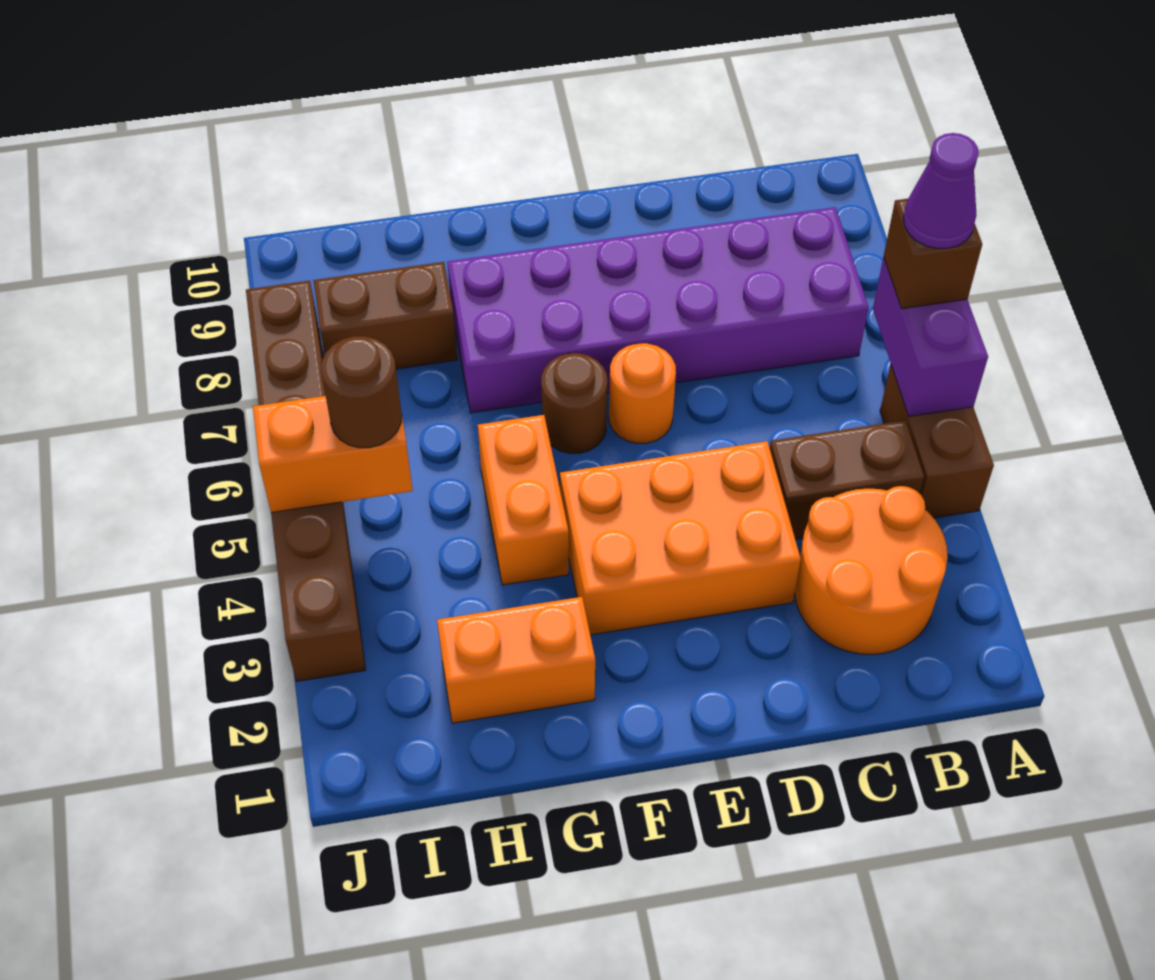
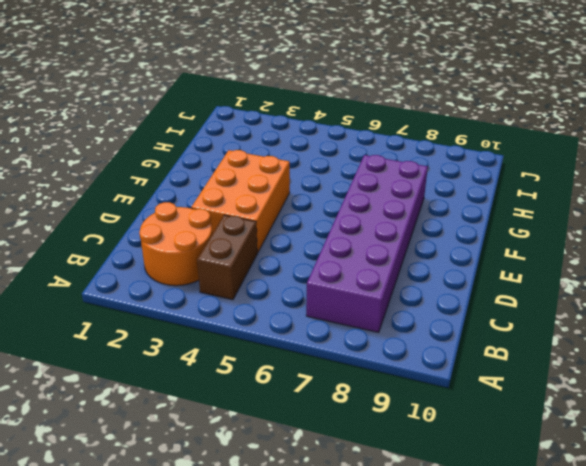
none -> brown brick A4:A5 level 1
none -> orange round brick E6 level 1
none -> brown round brick F6 level 1

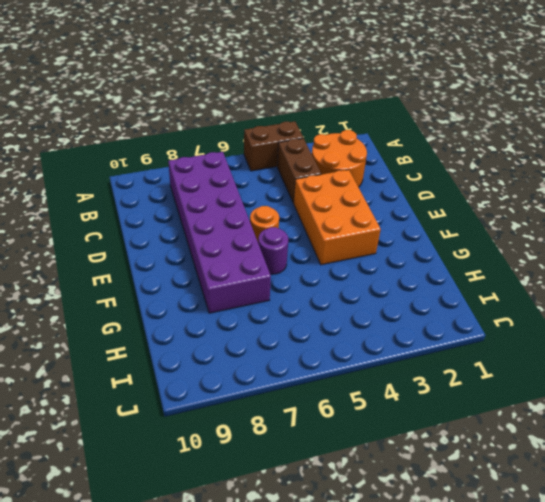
purple round brick F6 level 1 -> brown round brick F6 level 1
none -> orange brick G2:H2 level 1
none -> orange brick G4:G5 level 1
none -> brown brick H8:I8 level 1

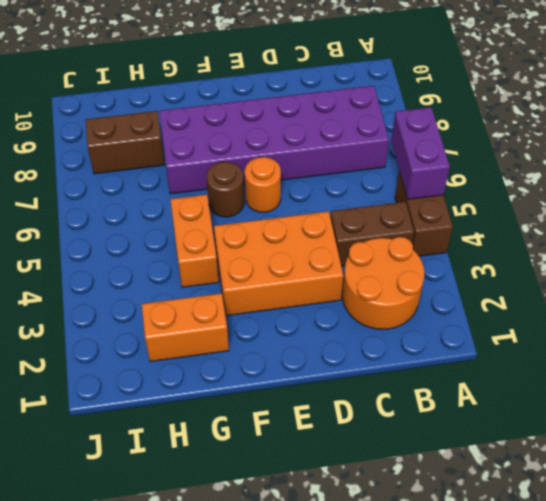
none -> brown brick J3:J8 level 1
none -> orange brick I5:J5 level 2
none -> brown brick A6 level 3

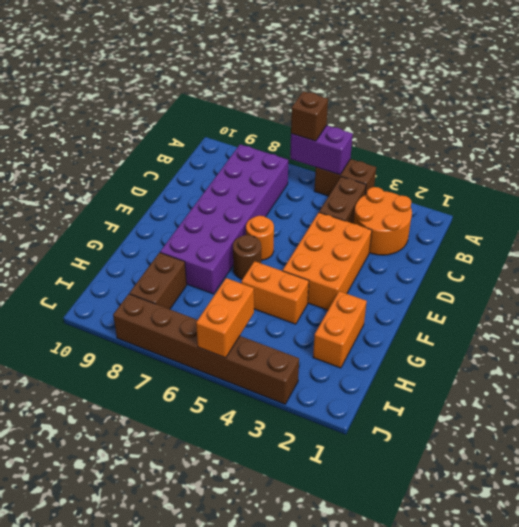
none -> brown round brick I5 level 3
none -> purple cone A6 level 4

